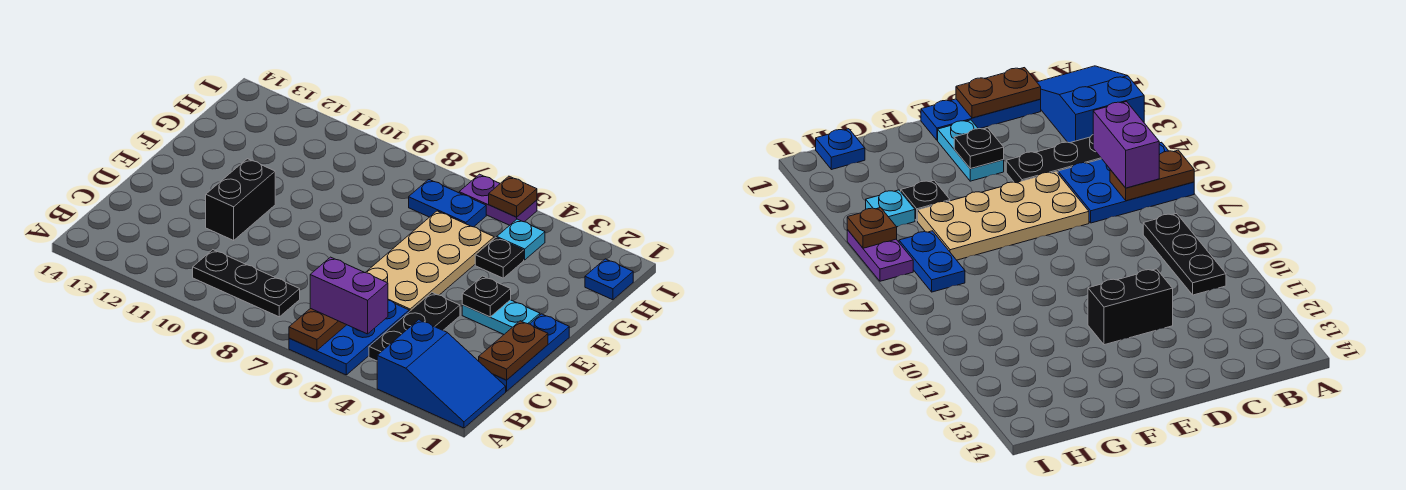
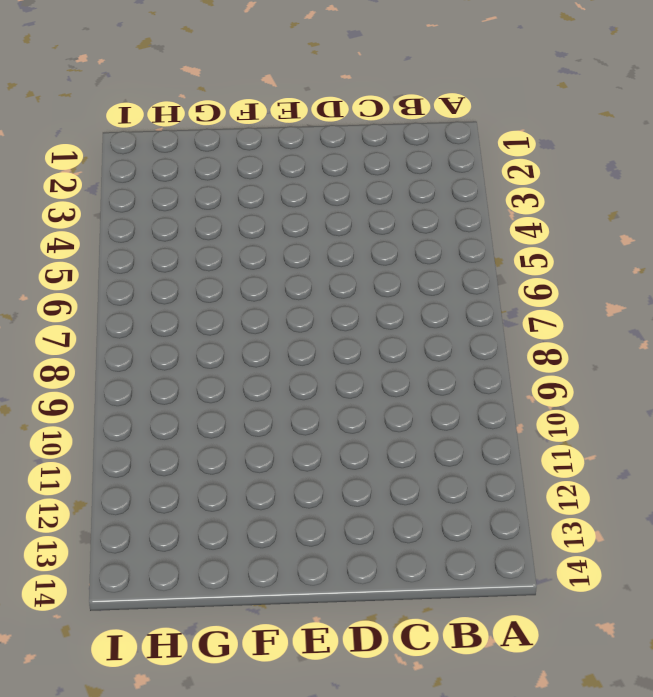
none -> blue slope A1:B3 level 1 top 3
none -> blue plate A5:C6 level 1
none -> black plate B4:D4 level 1

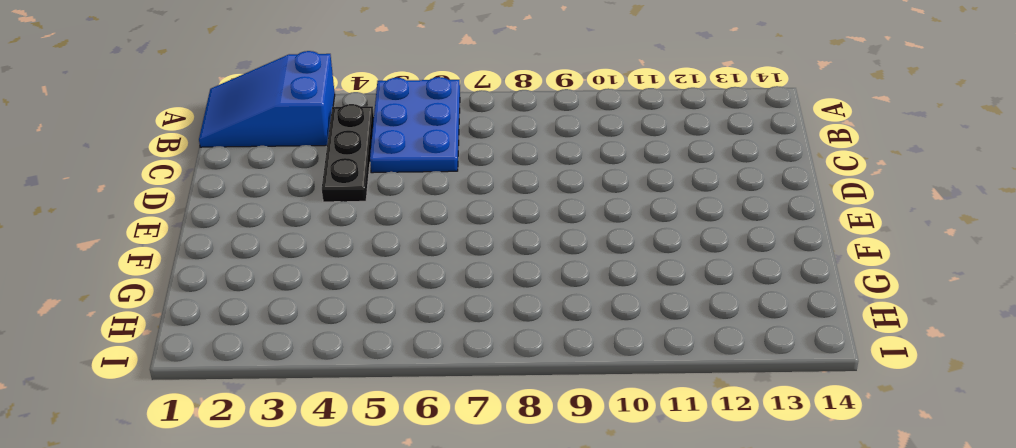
none -> black plate B8:B10 level 1
none -> blue plate C1:E1 level 1
none -> tan plate D5:G6 level 1

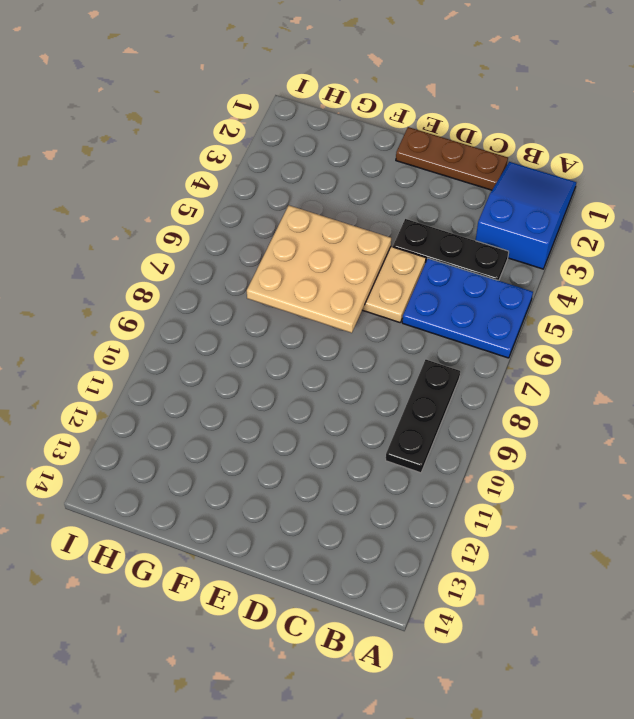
brown plate C1:E1 level 1 -> blue plate C1:E1 level 1
tan plate E5:G7 level 2 -> none
none -> black brick D11:E11 level 1
none -> cyan plate E2:E3 level 1
none -> black plate G4 level 1

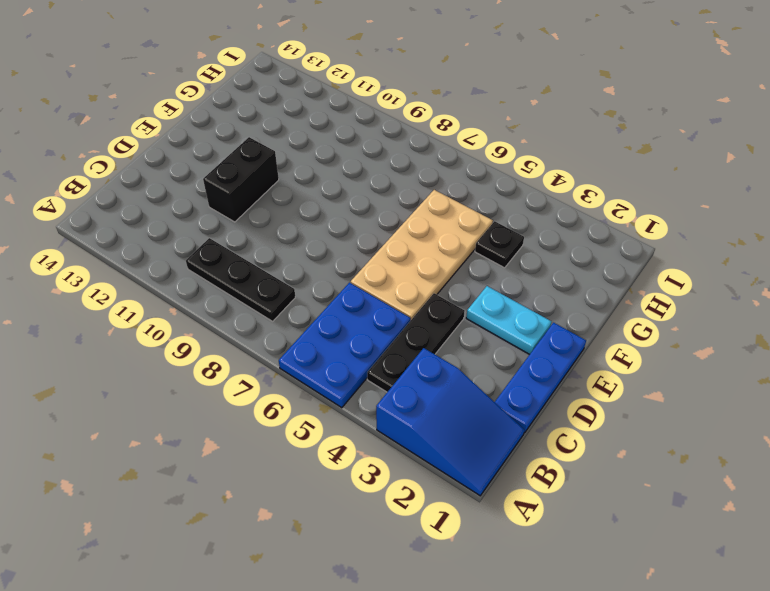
none -> blue plate H1 level 1
none -> cyan plate H4 level 1
none -> blue plate H6:H7 level 1

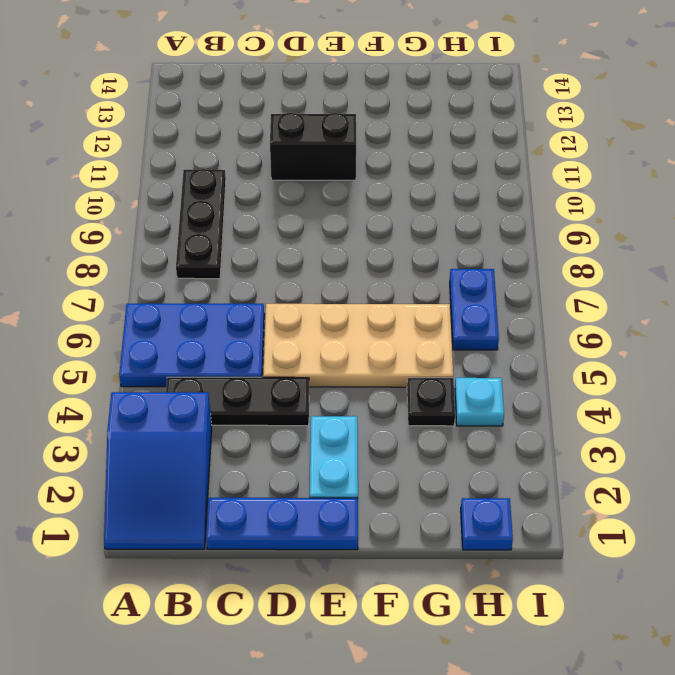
none -> purple plate I5:I6 level 1
none -> brown plate A6:B6 level 2
none -> brown plate C1:D1 level 2

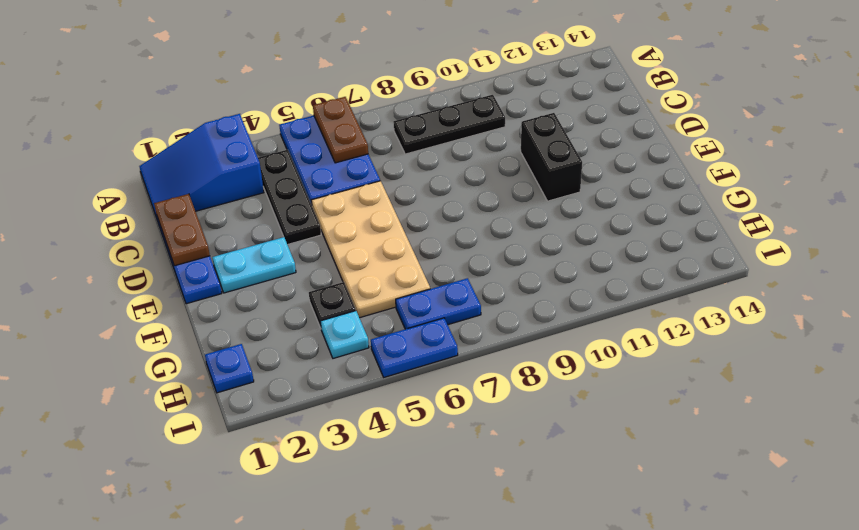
blue plate I5:I6 level 1 -> purple plate I5:I6 level 1
none -> black plate E3 level 2
none -> brown plate I5 level 2
none -> purple brick B5:B6 level 3

